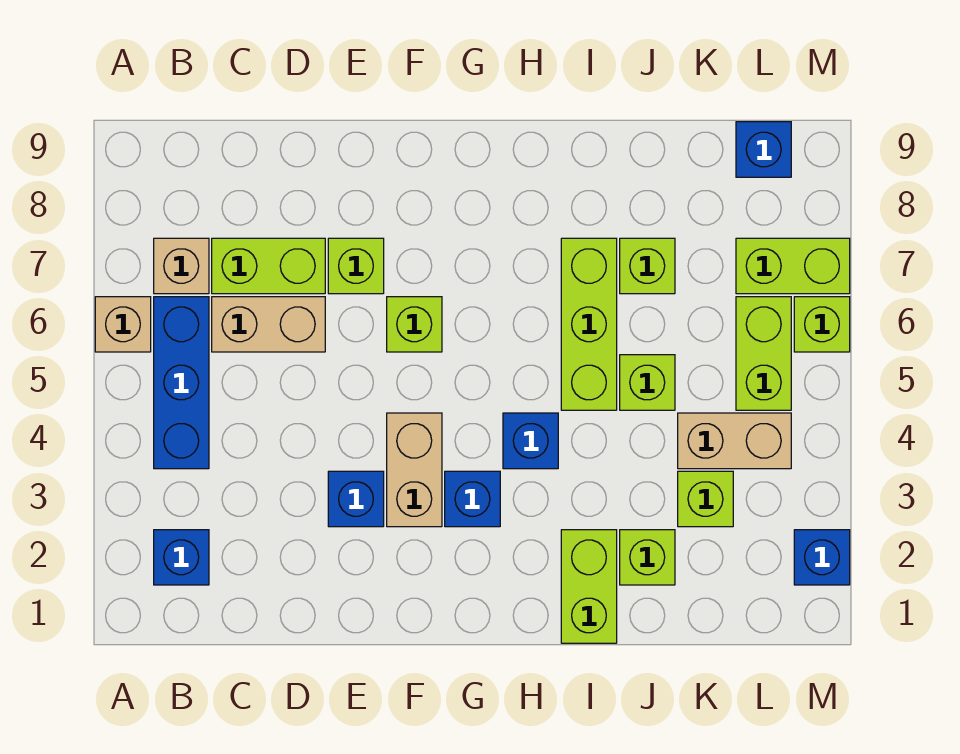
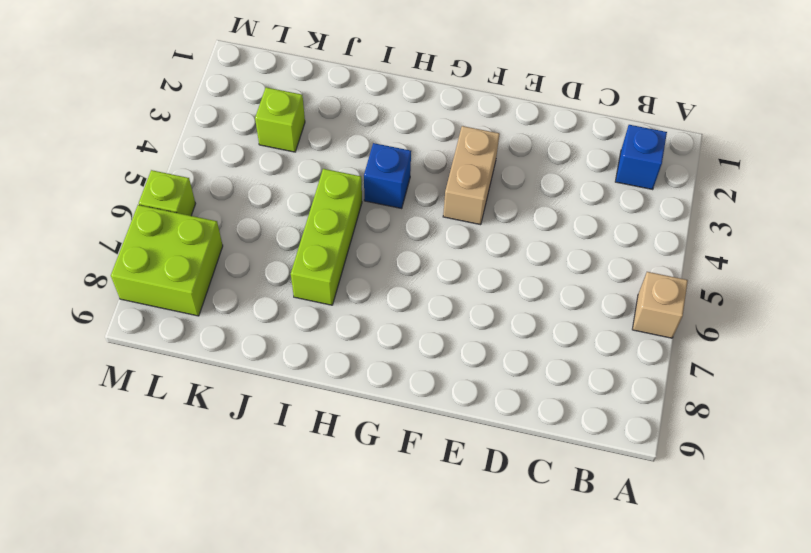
lime brick L7:M8 level 1 -> lime brick L7:M7 level 1
none -> blue brick B4:B6 level 1
none -> tan brick B7 level 1
none -> tan brick C6:D6 level 1

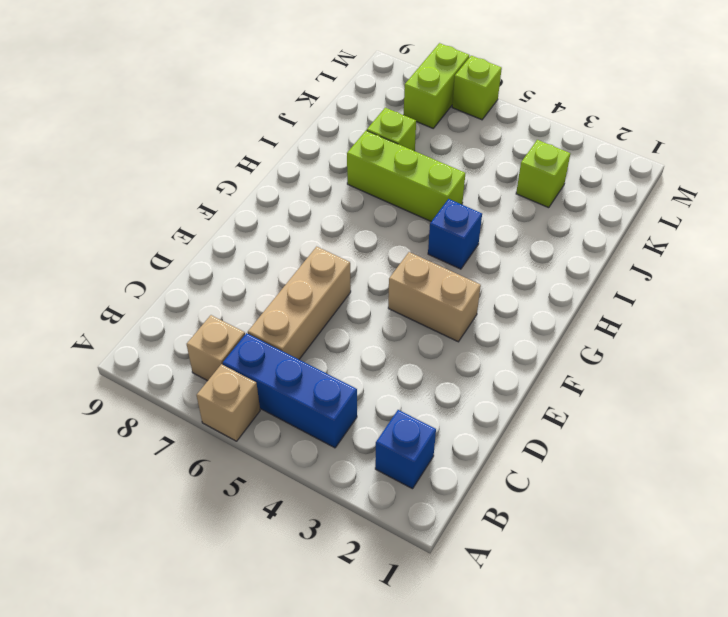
tan brick C6:E6 level 1 -> tan brick C6:D6 level 1
none -> lime brick C7:D7 level 1
none -> blue brick E3 level 1
none -> lime brick E7 level 1

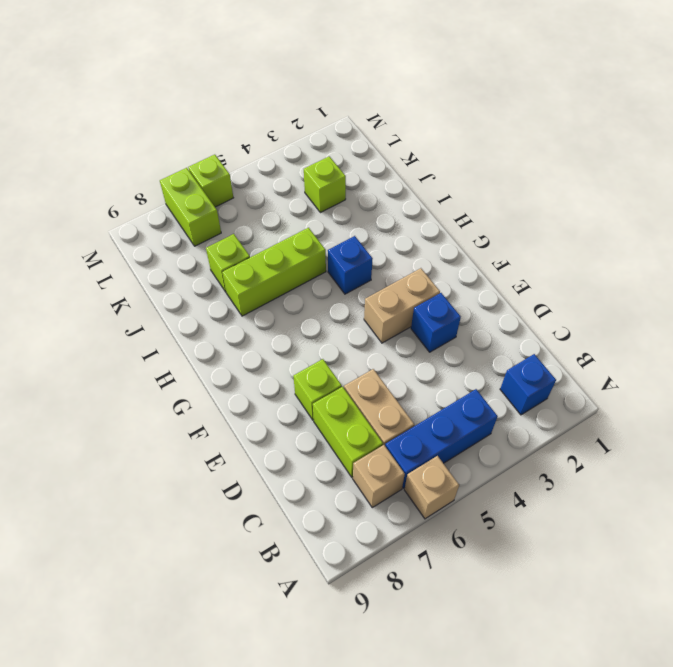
none -> lime brick F6 level 1
none -> blue brick G3 level 1
none -> lime brick I1:I2 level 1

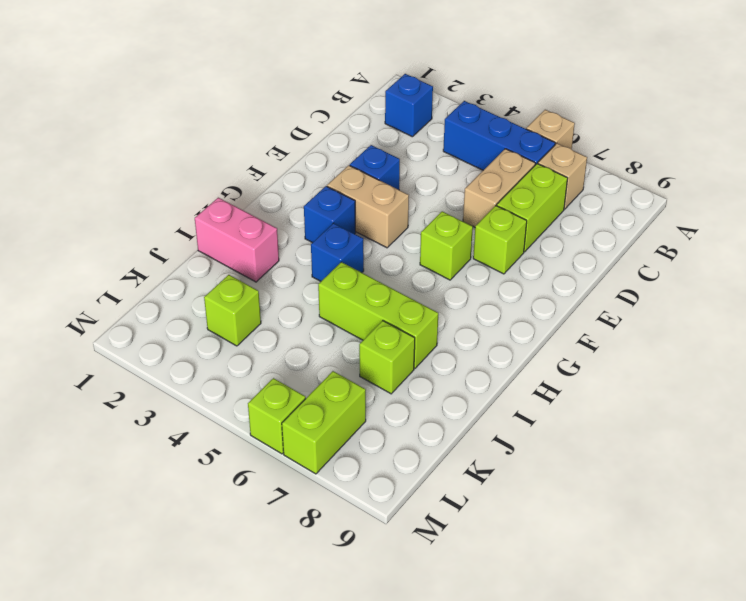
pink brick I1:I2 level 1 -> lime brick I1:I2 level 1
none -> lime brick J2 level 1
none -> lime brick J5 level 1
none -> tan brick K4:L4 level 1

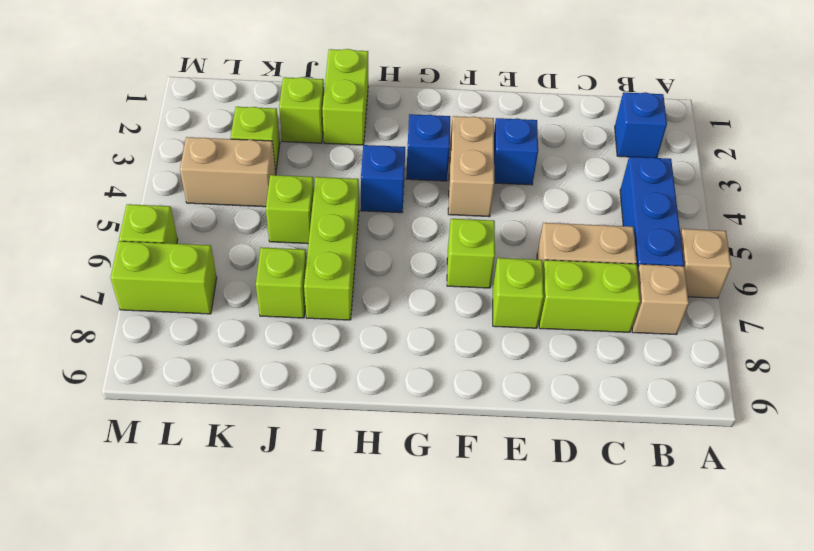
none -> lime brick L5:L6 level 1
none -> blue brick L9 level 1
none -> blue brick M2 level 1

